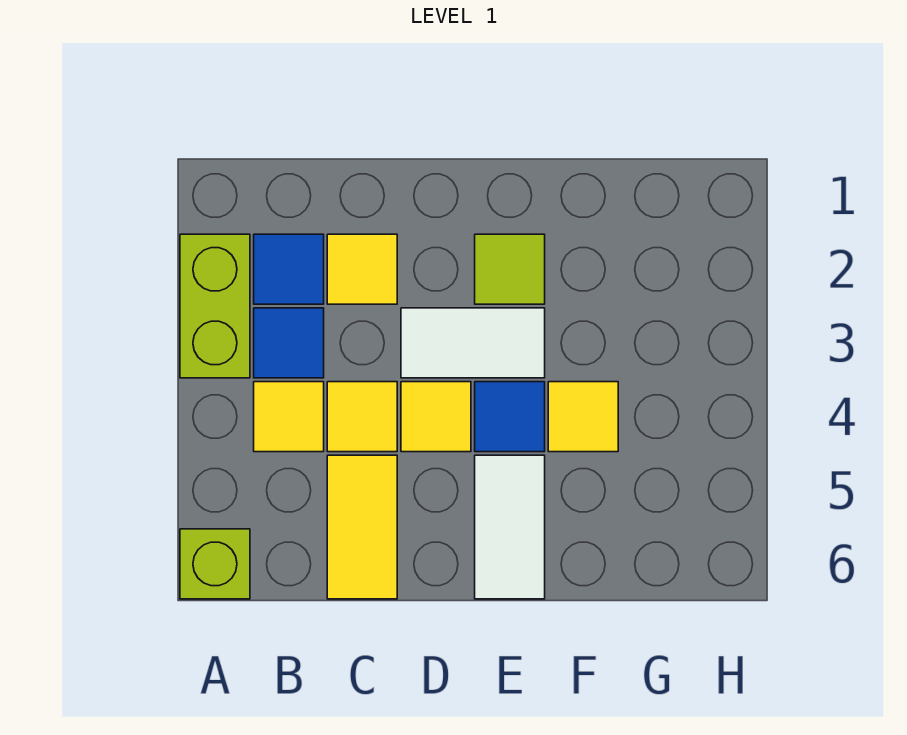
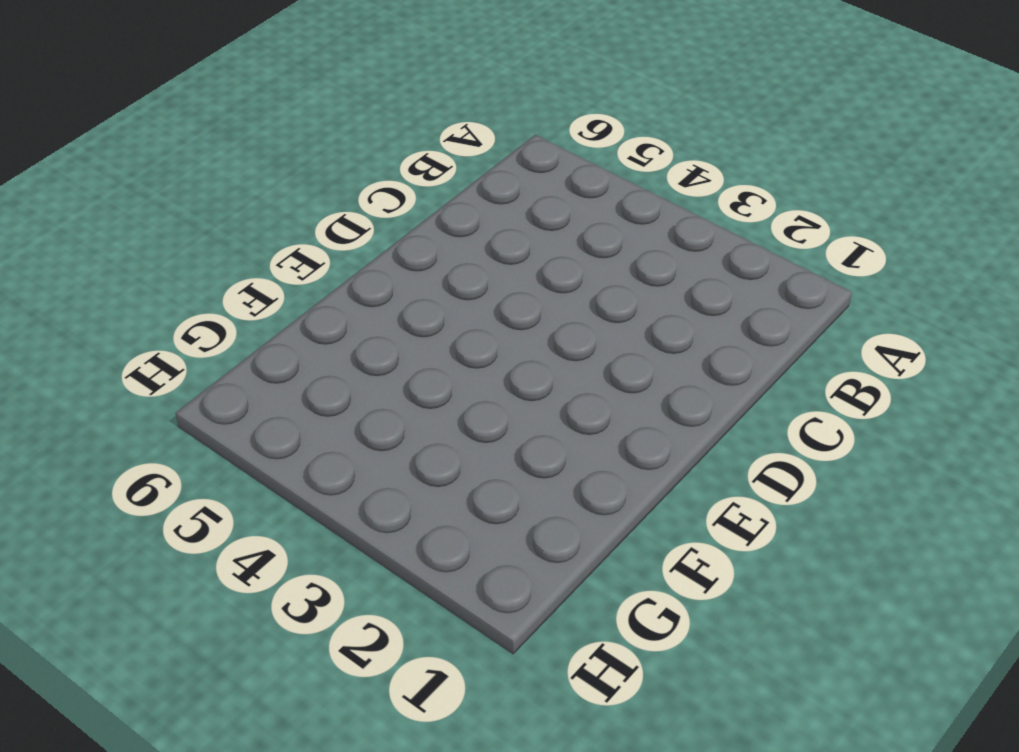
none -> lime brick A2:A3 level 1
none -> lime brick A6 level 1
none -> blue tile B2 level 1

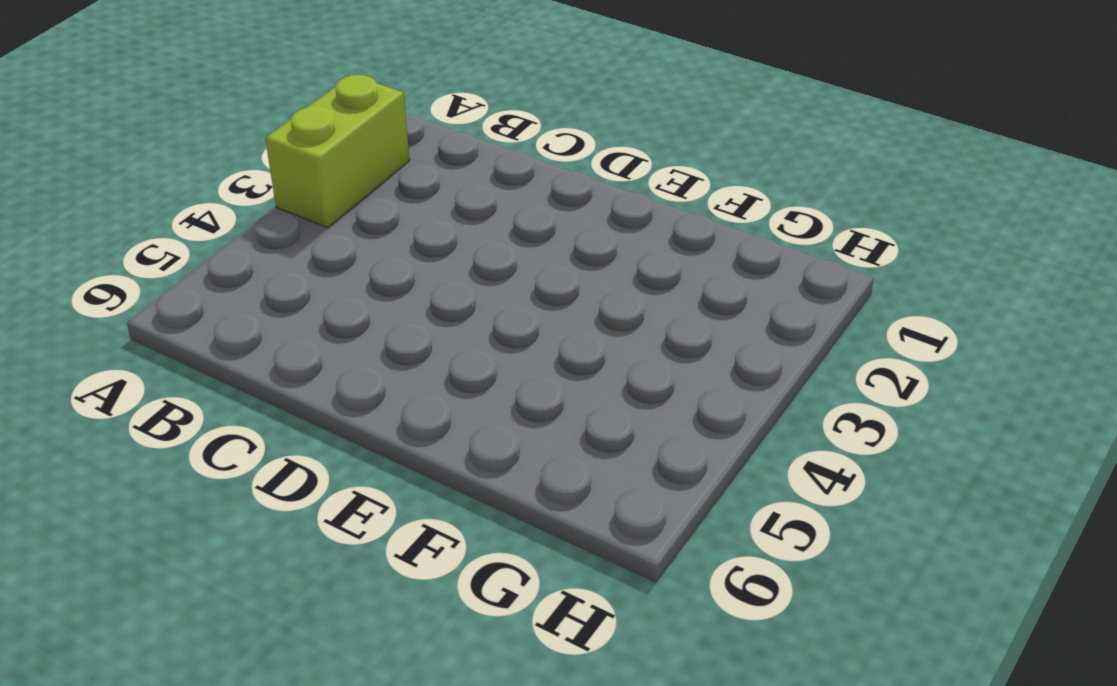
none -> lime brick A6 level 1
none -> blue tile B2 level 1
none -> blue tile B3 level 1

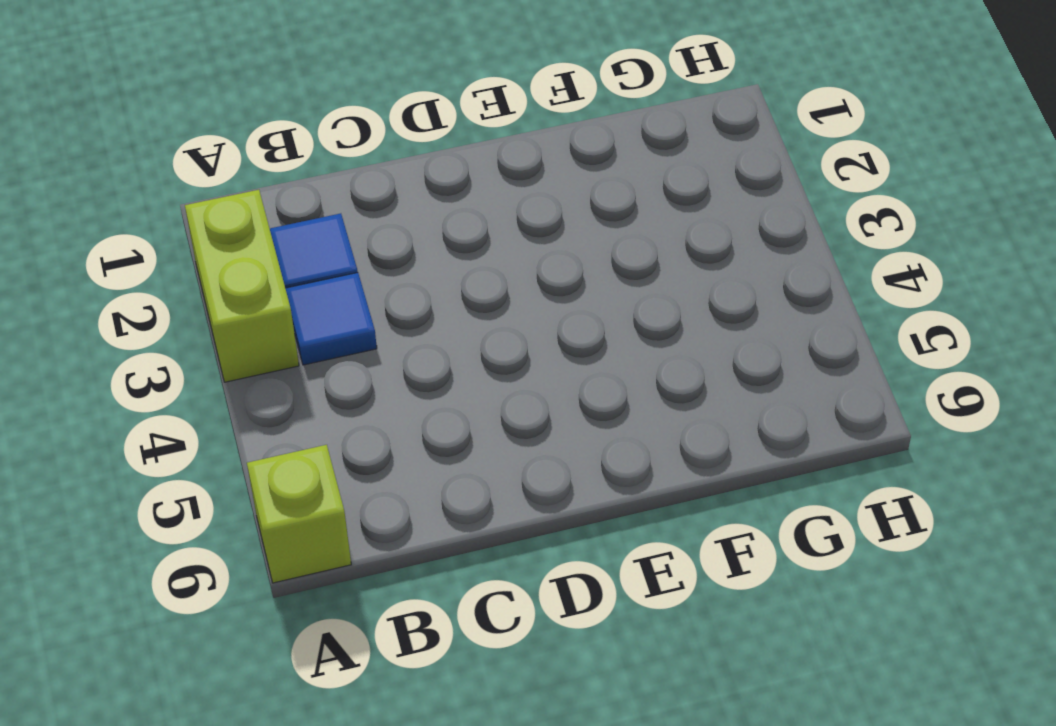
none -> yellow tile B4 level 1
none -> yellow tile C2 level 1
none -> yellow tile C4 level 1

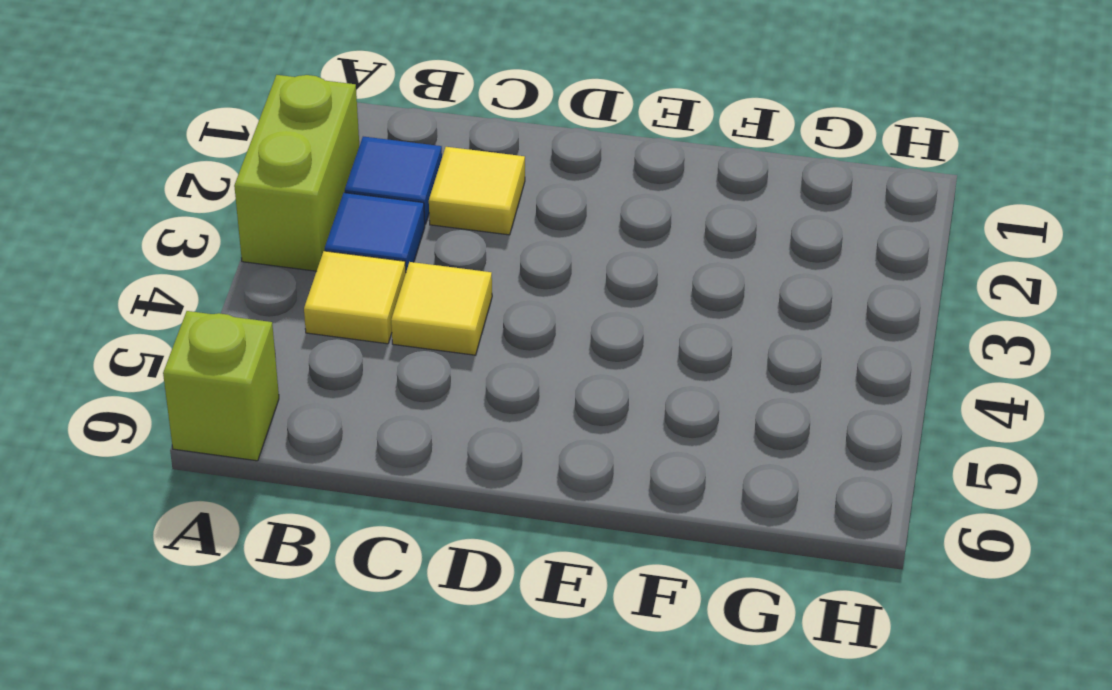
none -> yellow tile C5:C6 level 1
none -> white tile D3:E3 level 1
none -> yellow tile D4 level 1

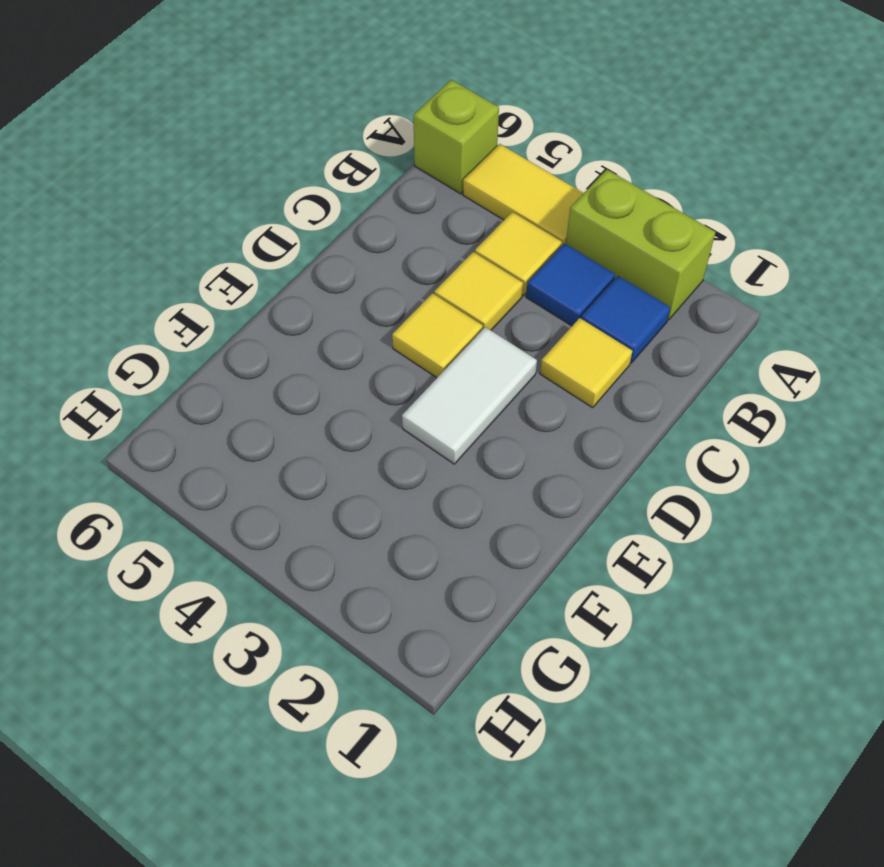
yellow tile A4:A5 level 1 -> yellow tile C5:C6 level 1
none -> lime tile E2 level 1
none -> blue tile E4 level 1
none -> white tile E5:E6 level 1

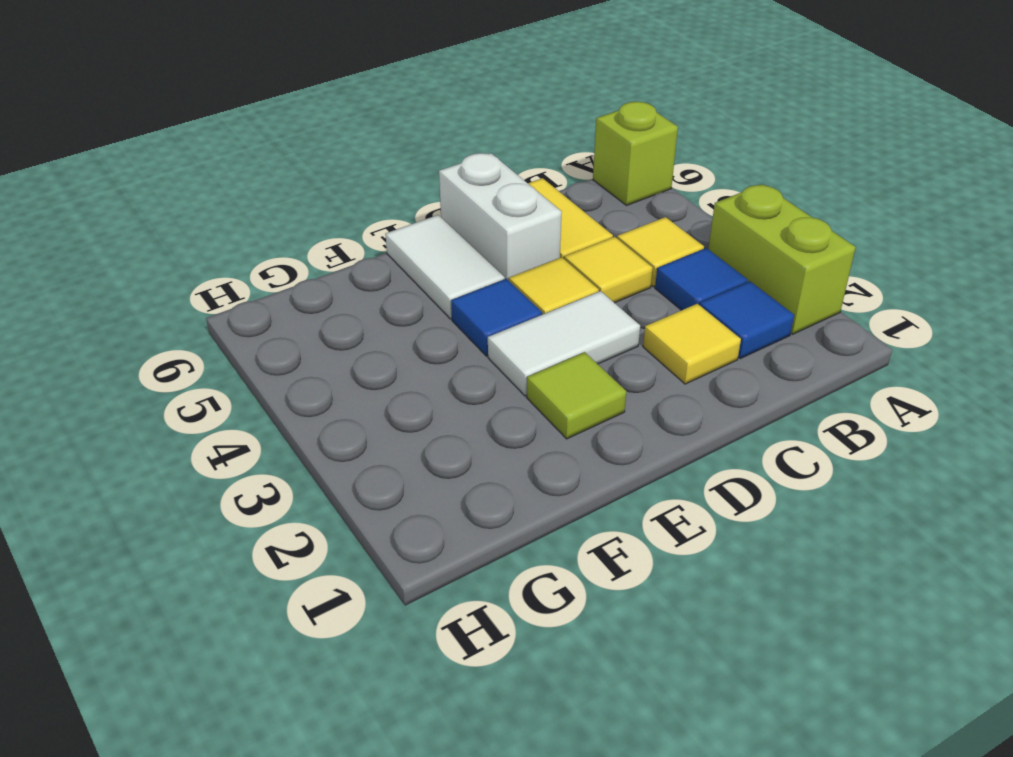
white brick D5:D6 level 1 -> none
none -> yellow tile F4 level 1

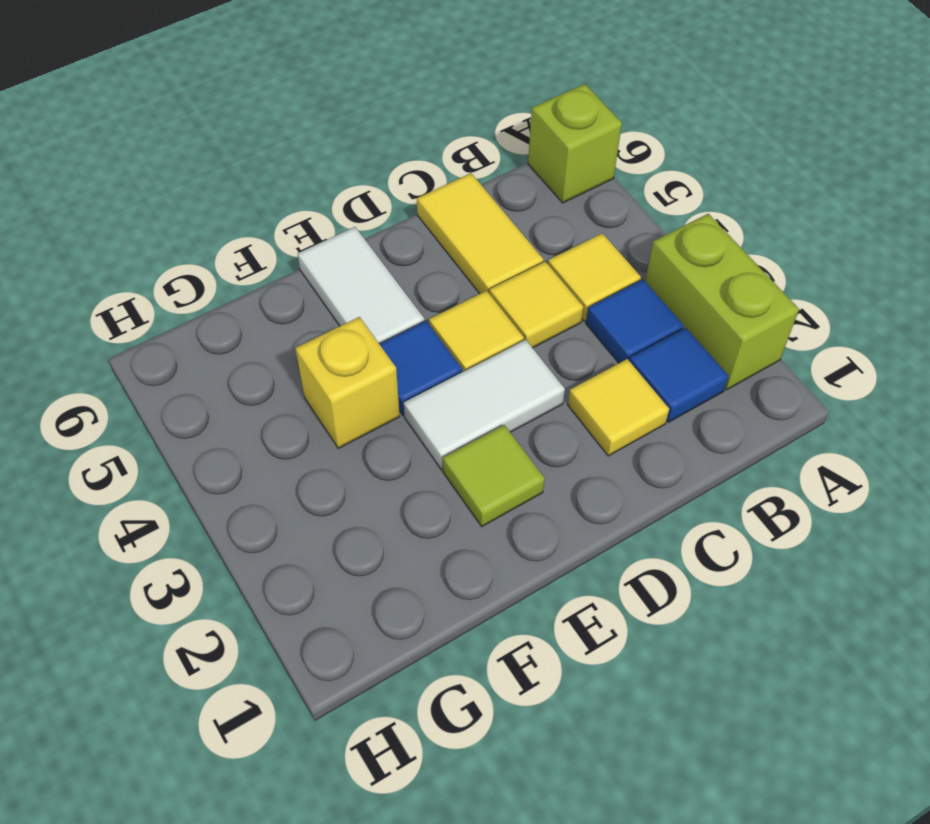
yellow brick F4 level 1 -> yellow tile F4 level 1

